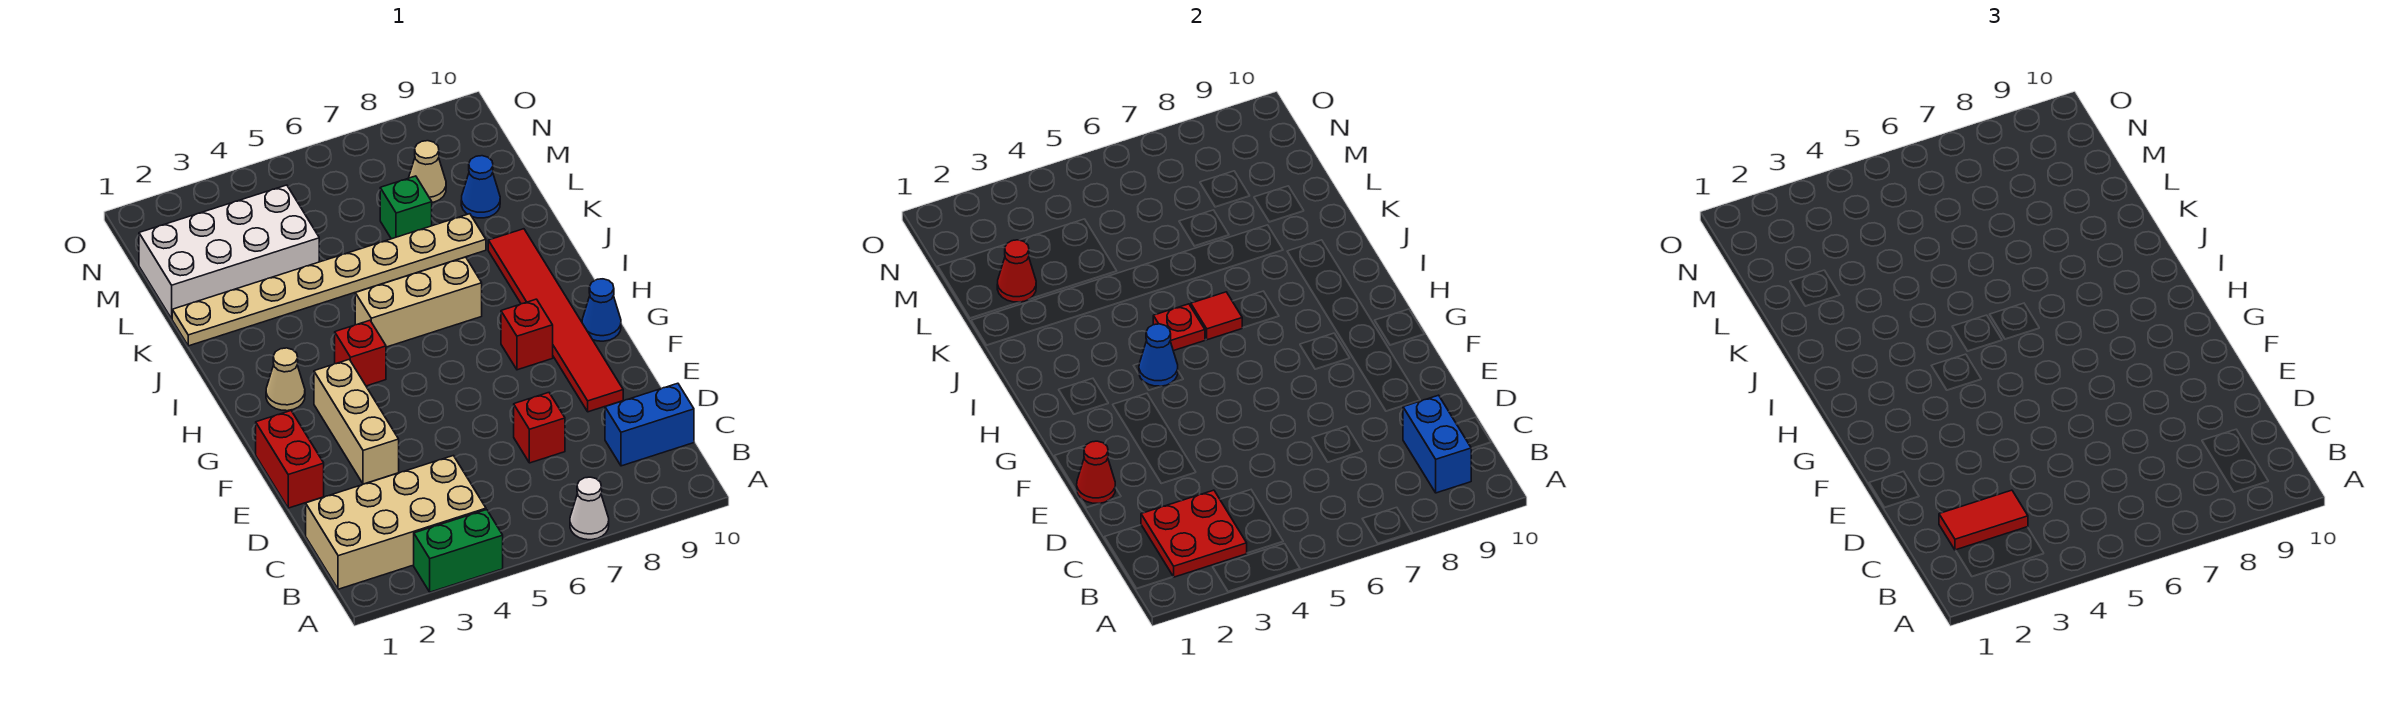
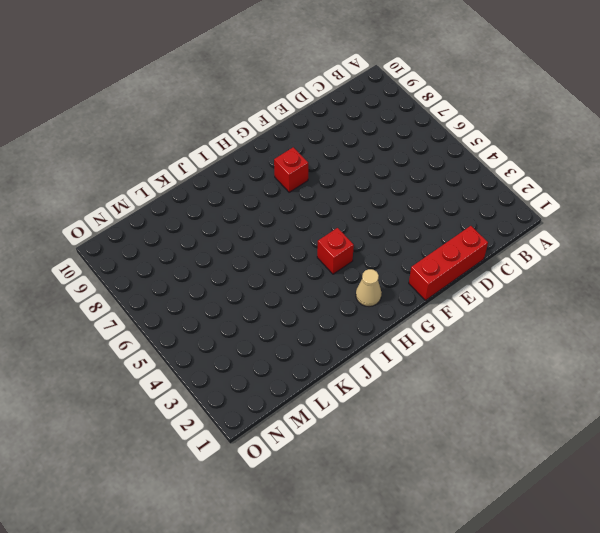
red brick D1:F1 level 1 -> red brick E1:F1 level 1
none -> green brick A3:A4 level 1
none -> white cone A7 level 1
none -> tan brick B1:C4 level 1

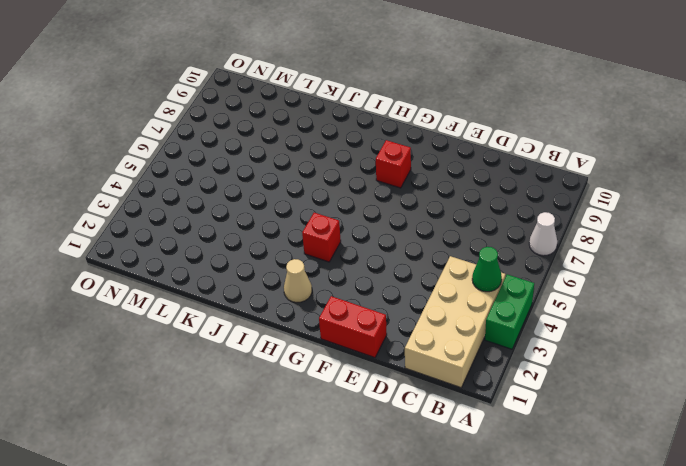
green cone B4 level 2 -> none
none -> blue brick C9:C10 level 1
none -> red brick D7 level 1
none -> tan brick E3:G3 level 1

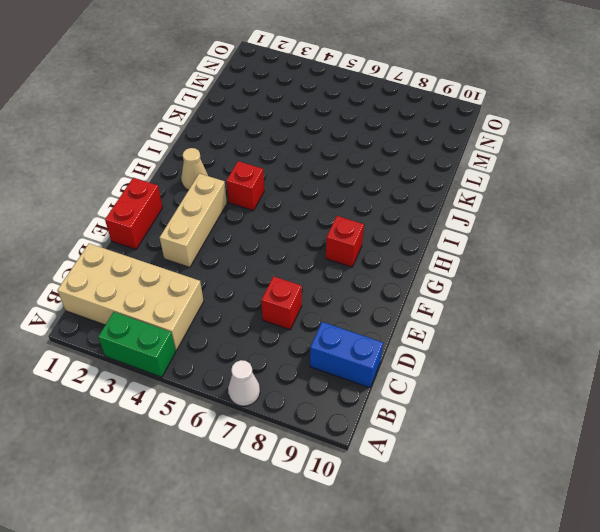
none -> red tile E9:J9 level 1
none -> blue cone G10 level 1
none -> tan brick I5:I7 level 1

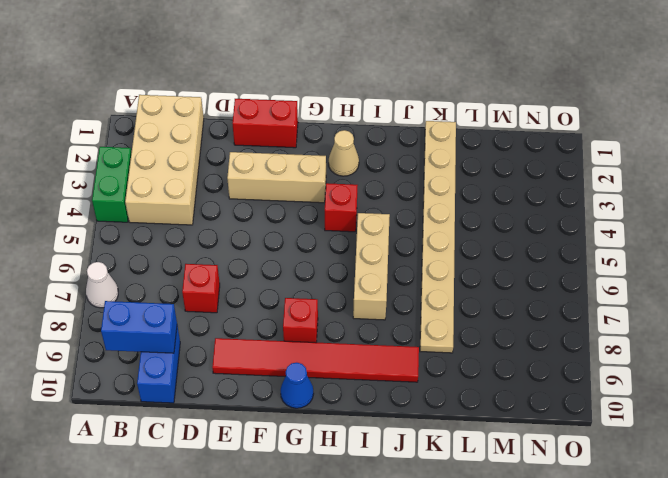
none -> white brick L1:M4 level 1
none -> green brick L7 level 1
none -> blue cone L9 level 1

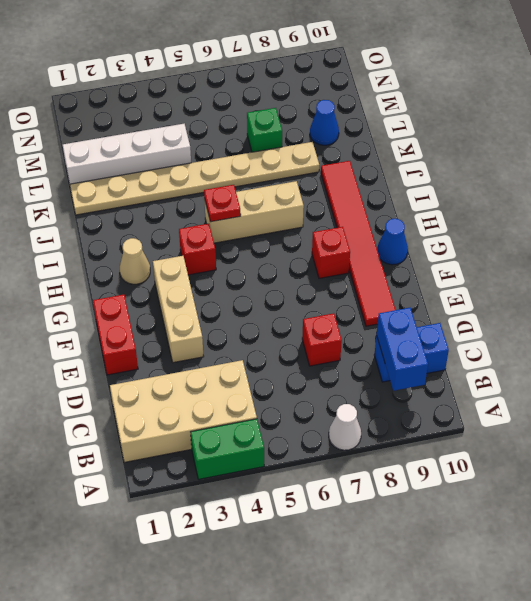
white brick L1:L4 level 1 -> white brick L1:M4 level 1
none -> tan cone M8 level 1
none -> red plate B2:C3 level 2
none -> red cone E1 level 2

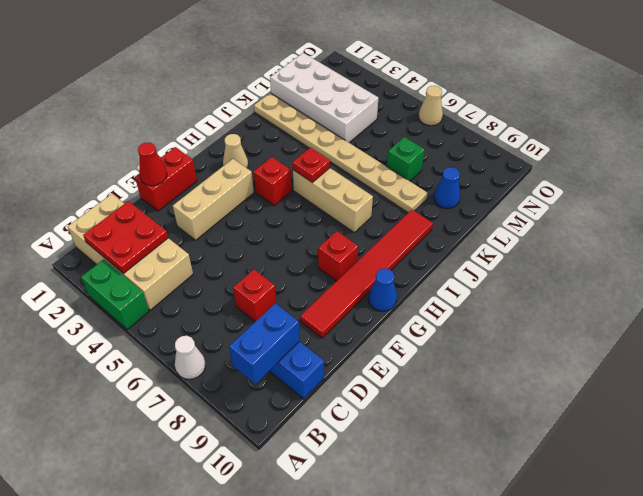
tan cone O6 level 1 -> tan cone M8 level 1
none -> blue cone H4 level 2
none -> red tile I6 level 2
none -> red cone L2 level 2

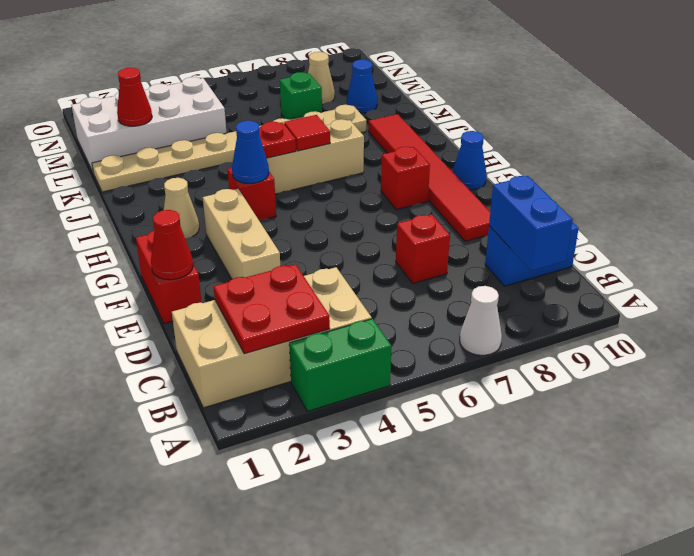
none -> red tile C2:C3 level 3

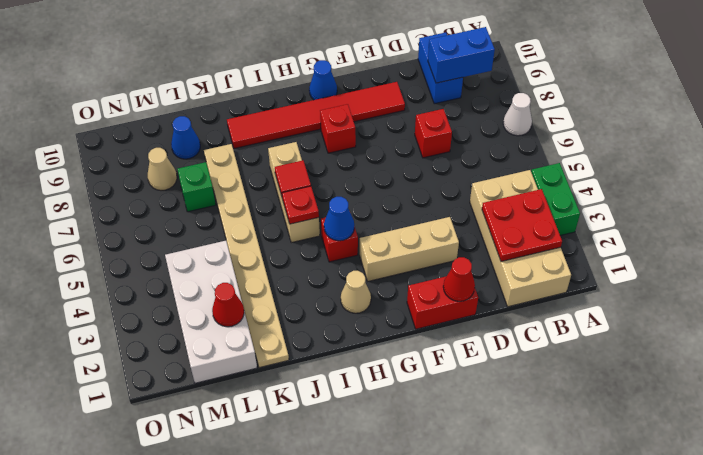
none -> red tile C2:C3 level 3

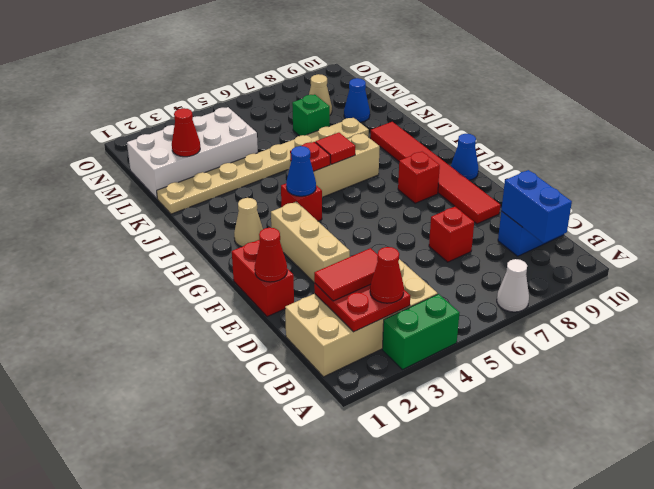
red cone B3 level 3 -> none

